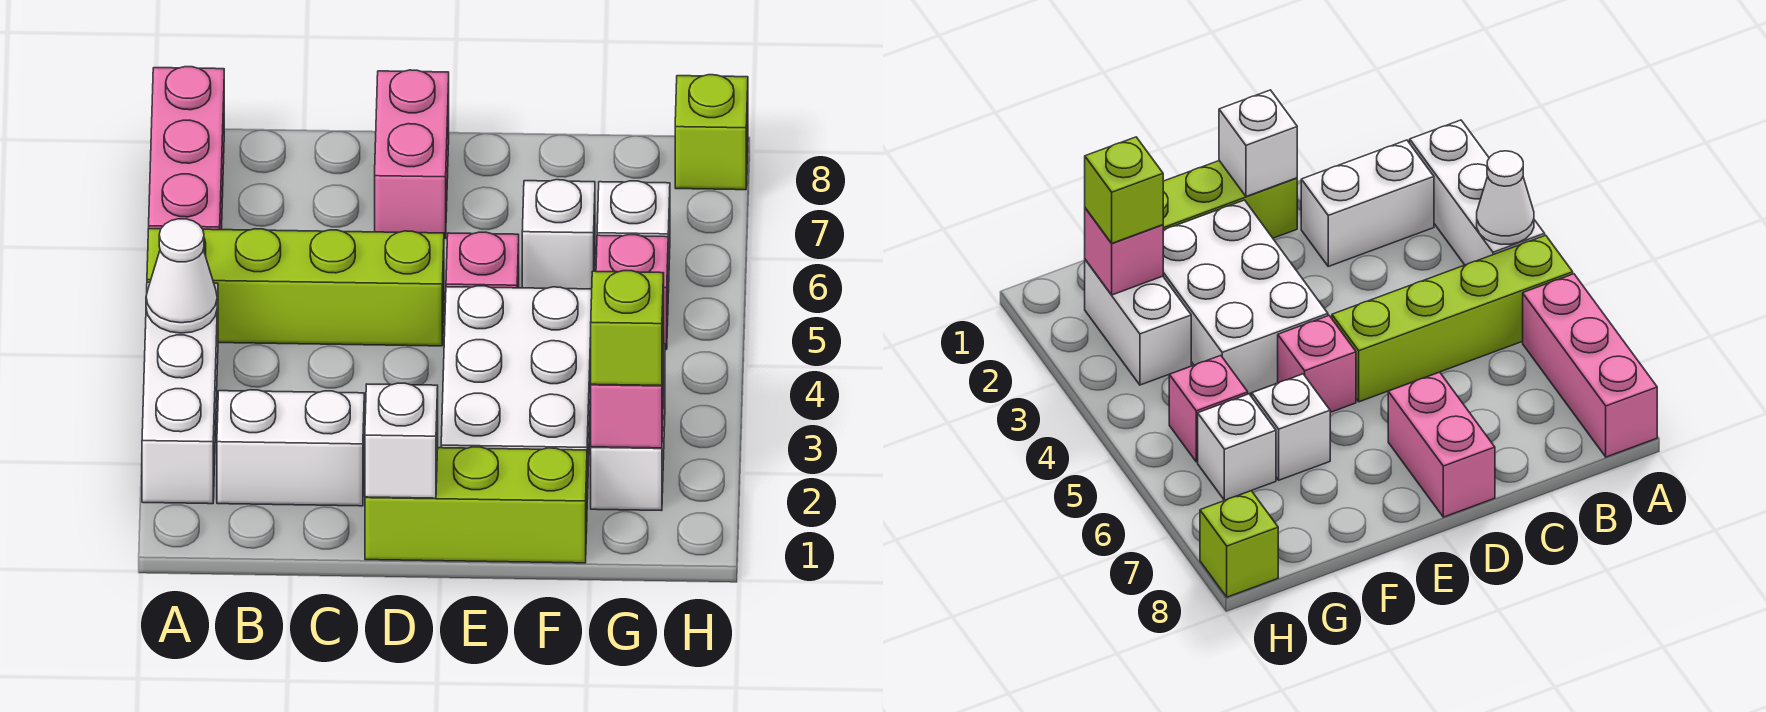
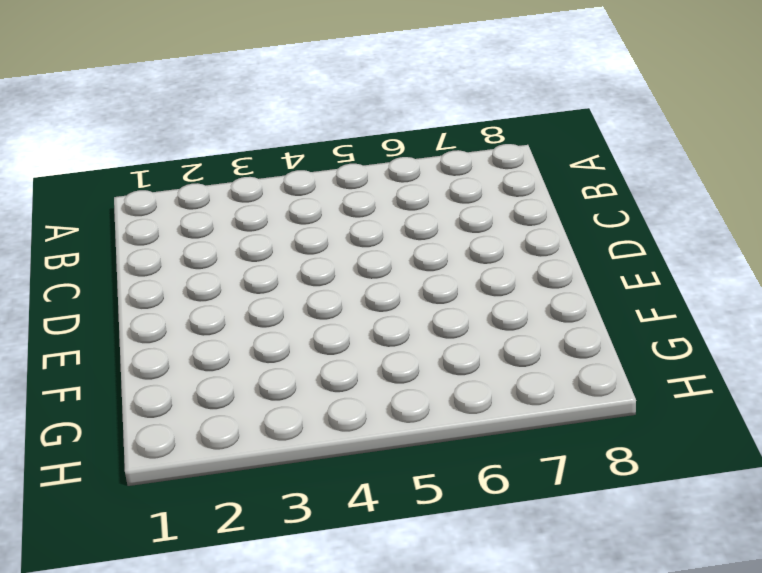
none -> white brick A2:A4 level 1
none -> lime brick A5:D5 level 1
none -> pink brick A6:A8 level 1

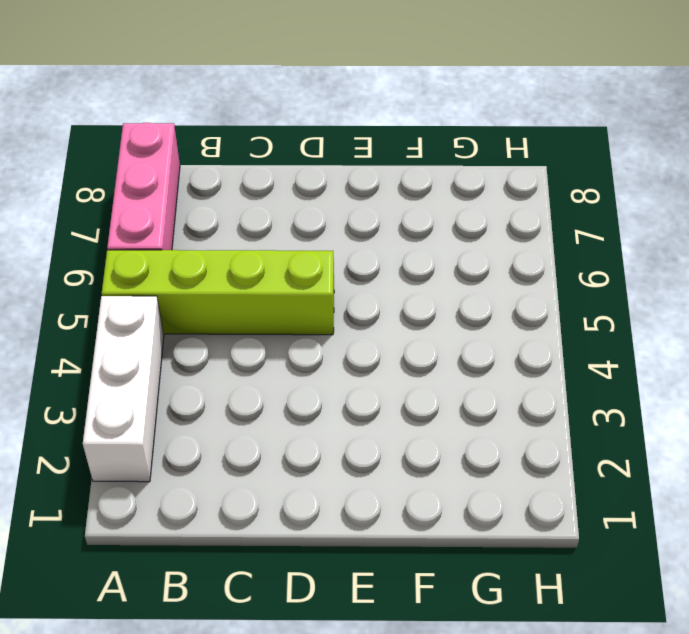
none -> white brick B2:C2 level 1
none -> lime brick D1:F1 level 1
none -> pink brick D7:D8 level 1

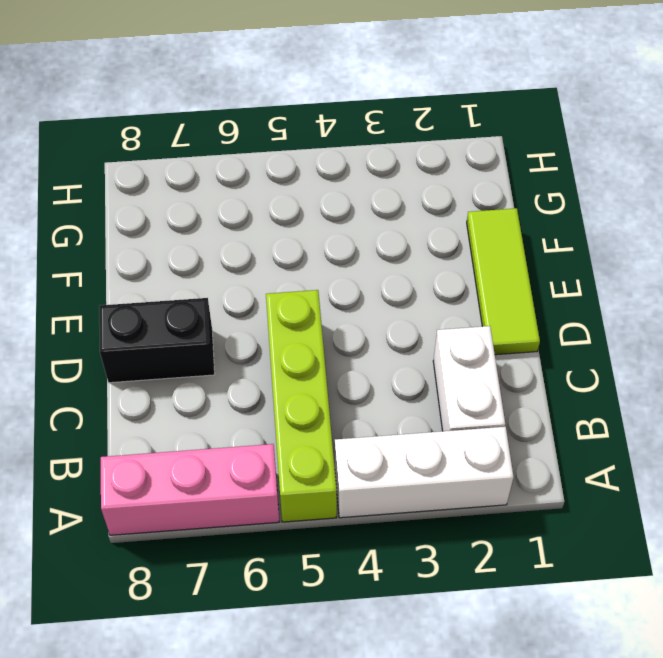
lime tile D1:F1 level 1 -> lime brick D1:F1 level 1
black brick D7:D8 level 1 -> pink brick D7:D8 level 1
none -> white brick E2:F4 level 1
none -> pink brick E5 level 1
none -> white brick F6 level 1

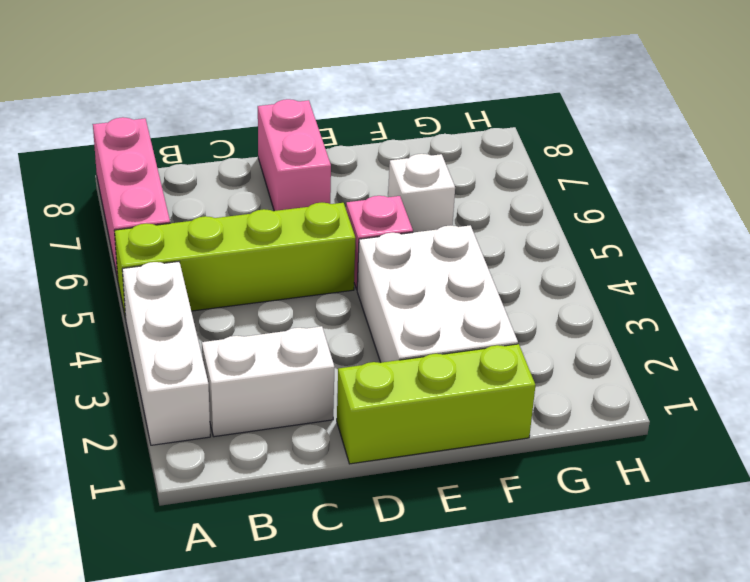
none -> white brick G2:G3 level 1
none -> pink brick G5 level 1
none -> white brick G6 level 1

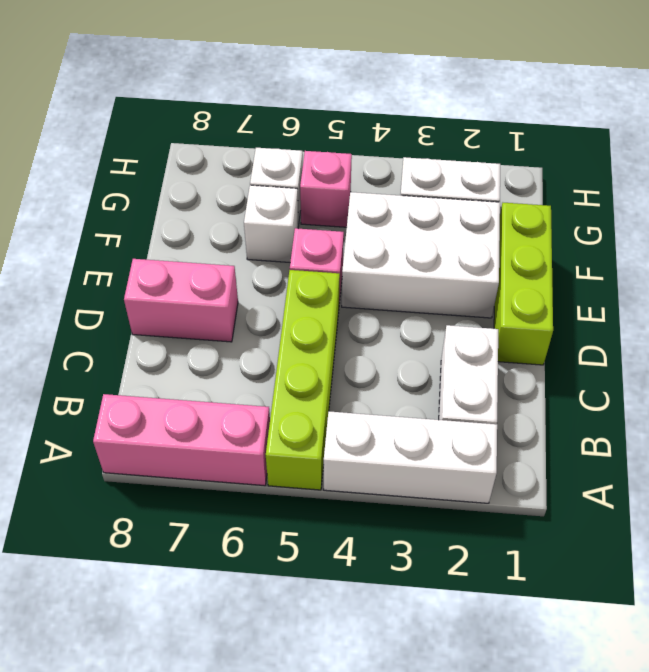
none -> lime brick H8 level 1
none -> white cone A4 level 2
none -> white brick D1 level 2

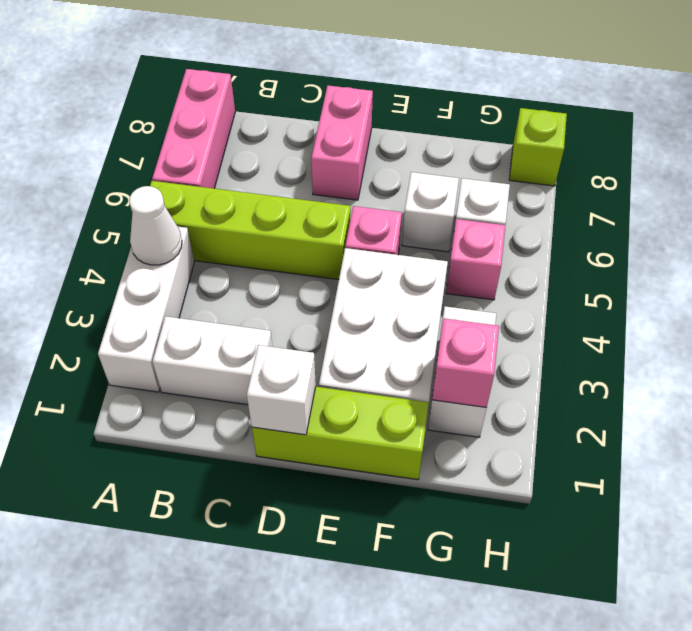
none -> lime brick G2 level 3

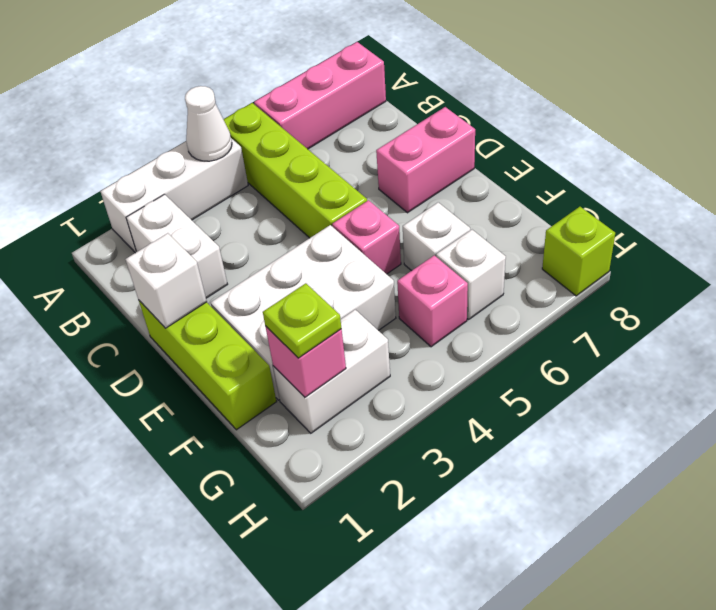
lime plate G2 level 3 -> lime brick G2 level 3

